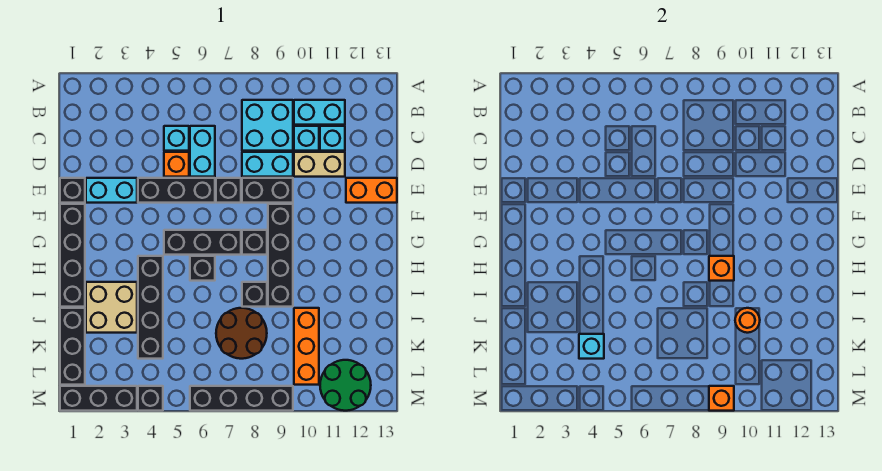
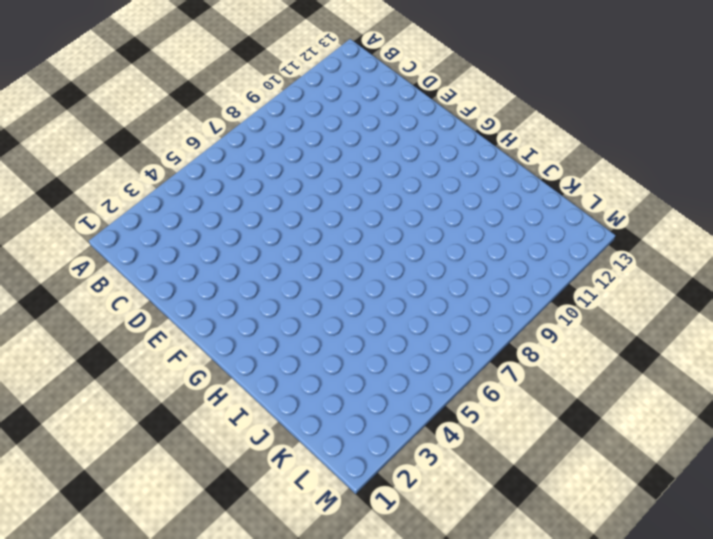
none -> cyan brick B8:C9 level 1
none -> cyan brick B10:B11 level 1
none -> cyan brick C5 level 1
none -> cyan brick C6:D6 level 1

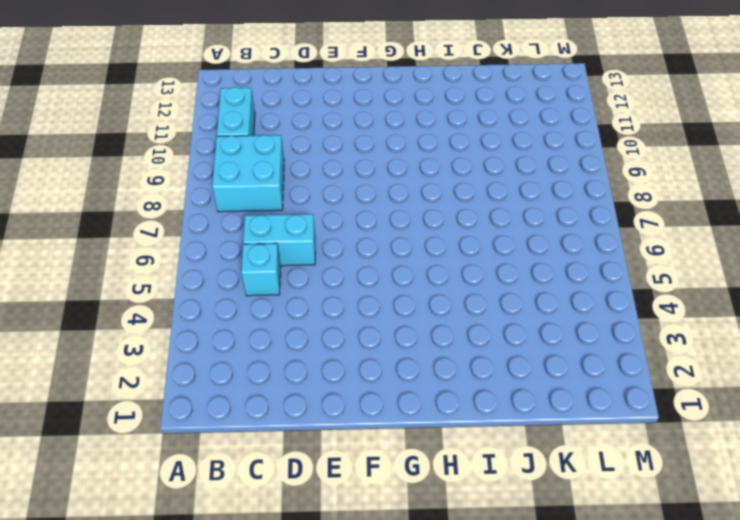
none -> cyan brick C10 level 1
none -> cyan brick C11 level 1
none -> orange brick D5 level 1
none -> cyan brick D8:D9 level 1

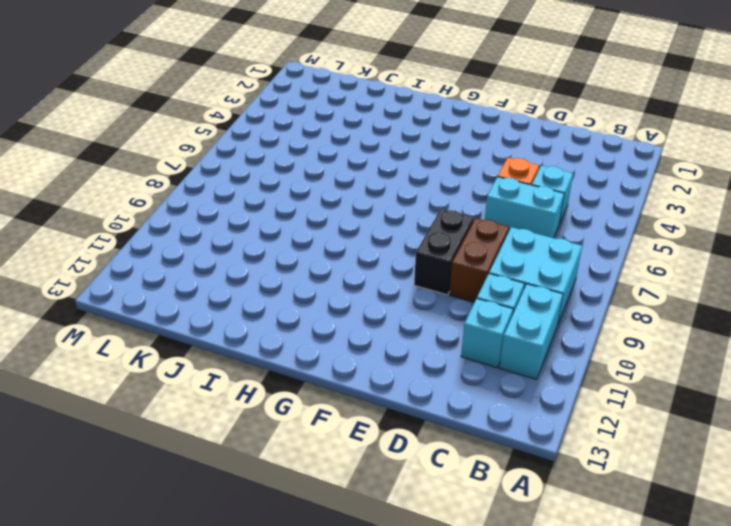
brown brick D8:D9 level 1 -> cyan brick D8:D9 level 1
none -> tan brick D10:D11 level 1
none -> black brick E1 level 1
none -> cyan brick E2:E3 level 1
none -> black brick E4:E6 level 1

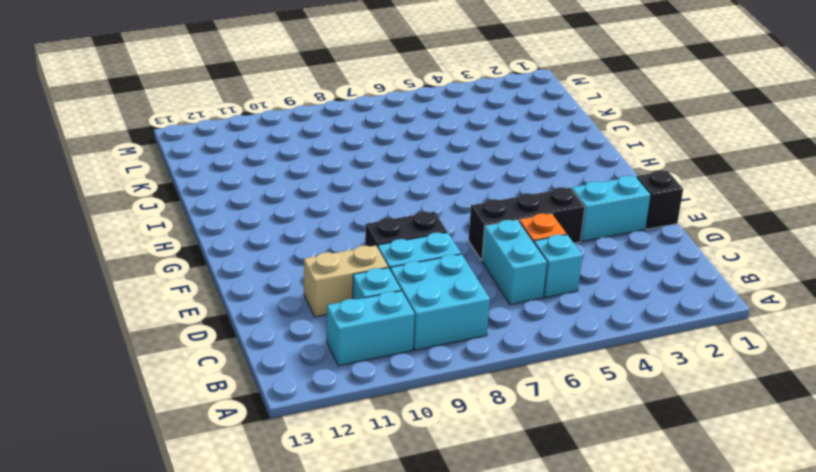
none -> cyan brick C11 level 1
none -> black brick E7 level 1
none -> orange brick E12:E13 level 1
none -> black brick F1:I1 level 1

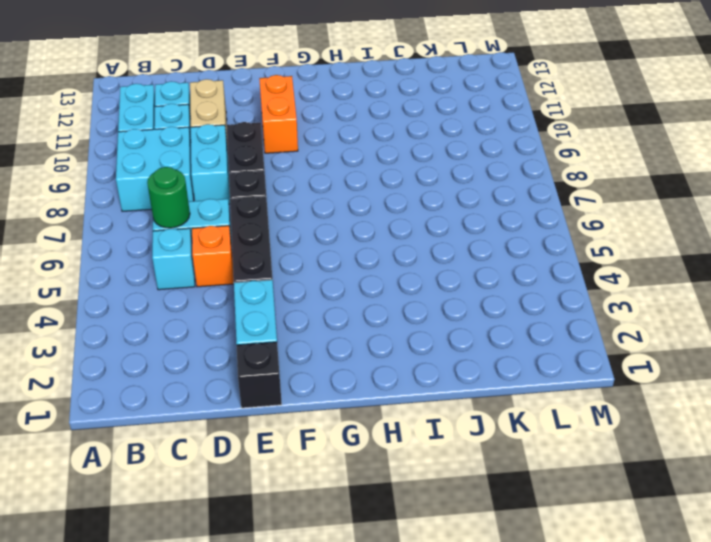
green round brick C6 level 2 -> none
orange brick F10:F11 level 1 -> orange brick E12:E13 level 1
none -> black brick F1:I1 level 1
none -> black brick F9:I9 level 1
none -> black brick G5:G7 level 1
none -> black brick G8 level 1

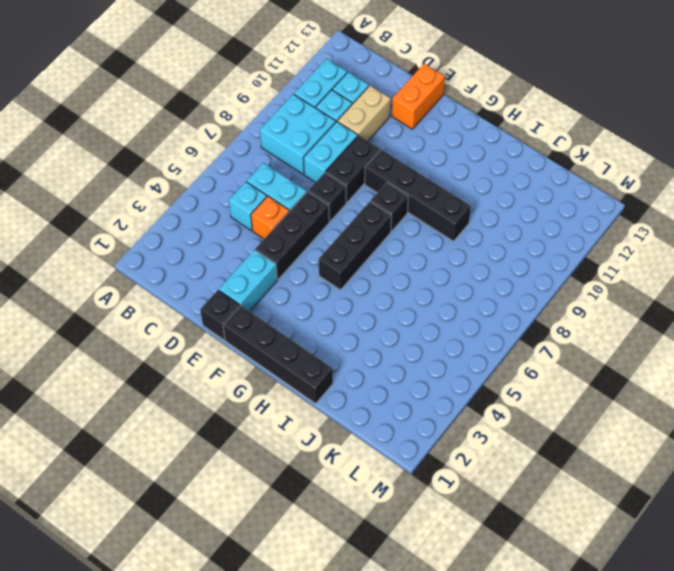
none -> black brick H4:K4 level 1
none -> black brick H6 level 1
none -> tan brick I2:J3 level 1
none -> black brick I8 level 1

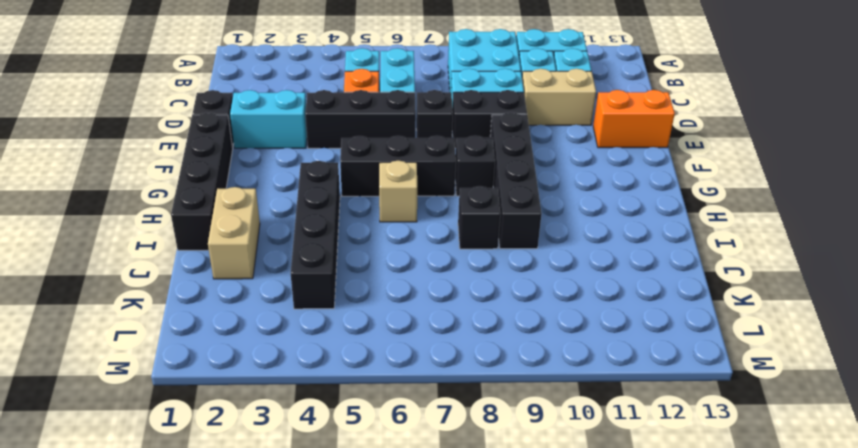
tan brick H6 level 1 -> black brick H6 level 1
tan brick I2:J2 level 1 -> tan brick I2:J3 level 1
none -> black brick J1:L1 level 1
none -> brown round brick J7:K8 level 1
none -> orange brick J10:L10 level 1
none -> green round brick L11:M12 level 1

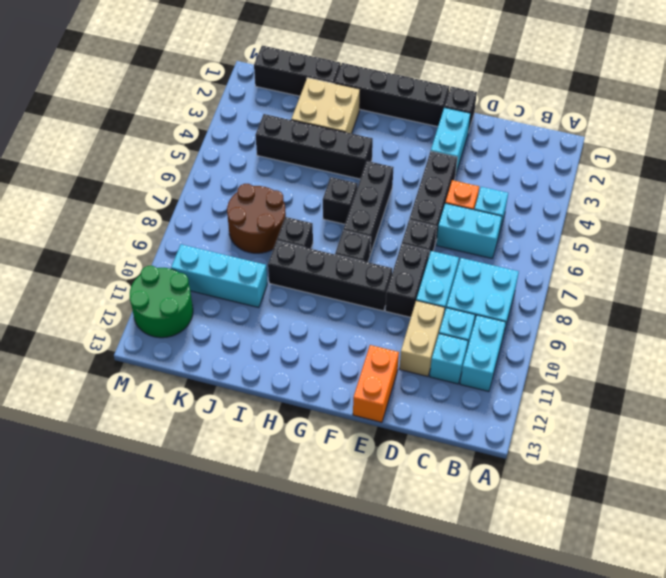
cyan brick J10:L10 level 1 -> orange brick J10:L10 level 1
none -> black brick M1:M3 level 1
none -> black brick M4 level 1
none -> black brick M6:M9 level 1
none -> orange brick H9 level 2

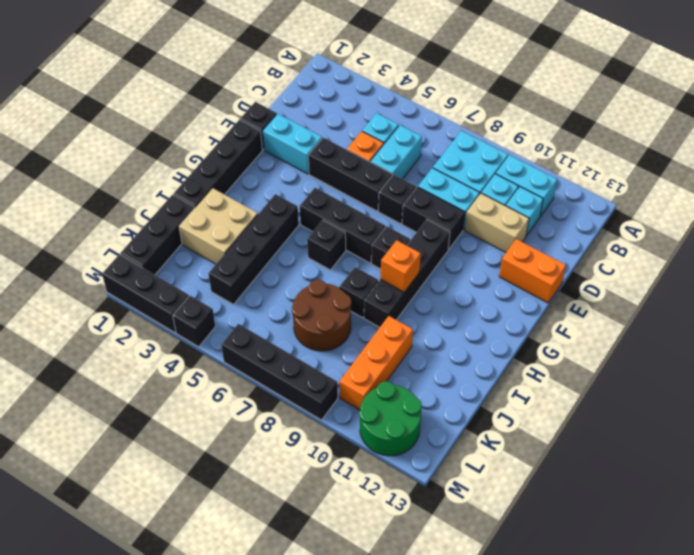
none -> orange round brick J10 level 2
none -> cyan brick K4 level 2
none -> orange brick M9 level 2

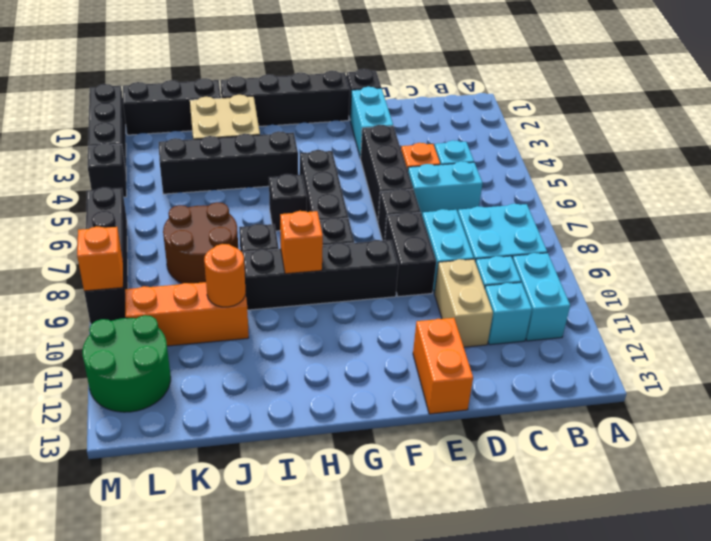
none -> cyan brick K4 level 2

